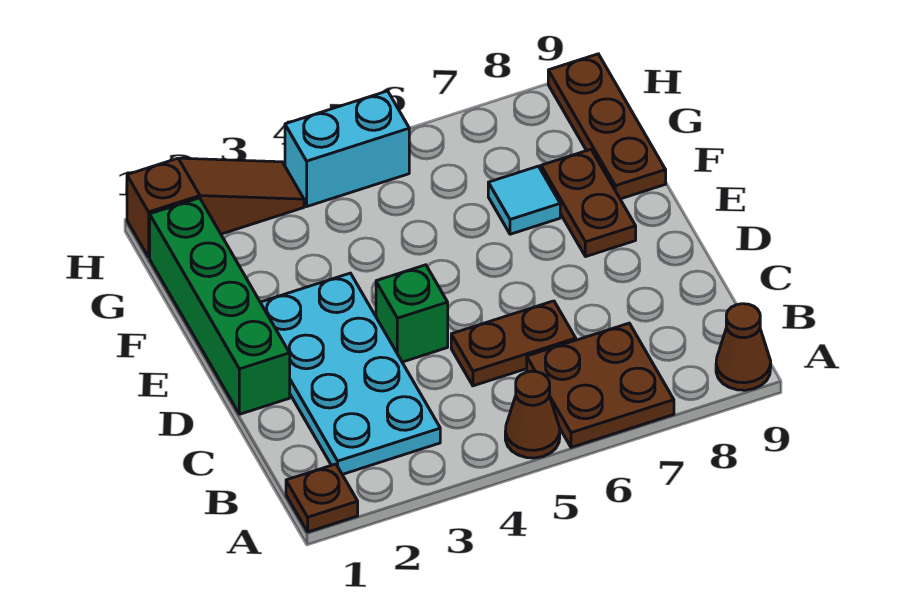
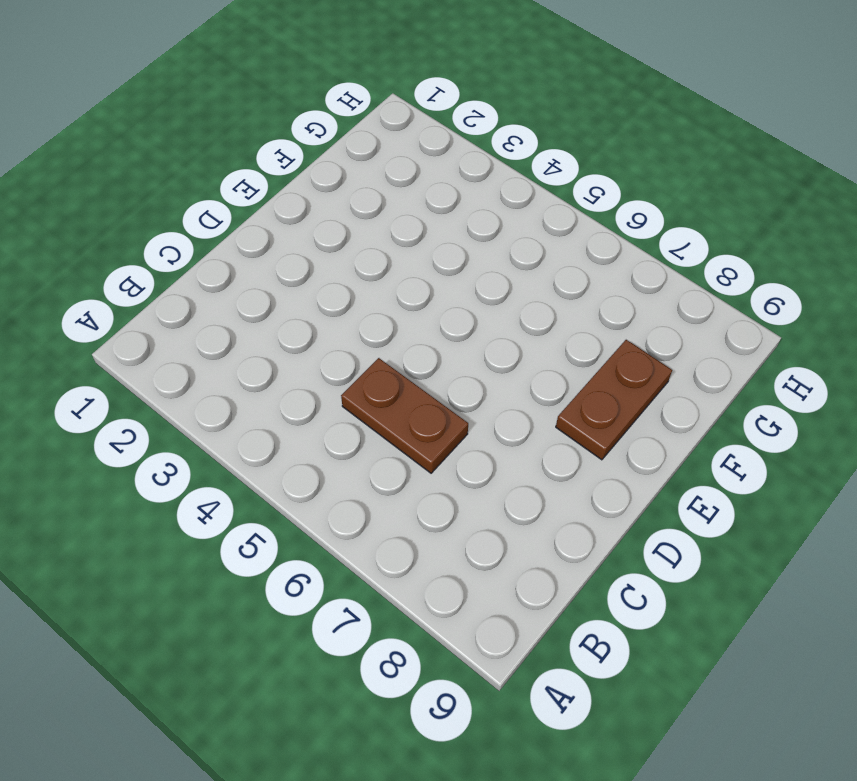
none -> brown plate A1 level 1
none -> brown cone A5 level 1
none -> brown plate A6:B7 level 1

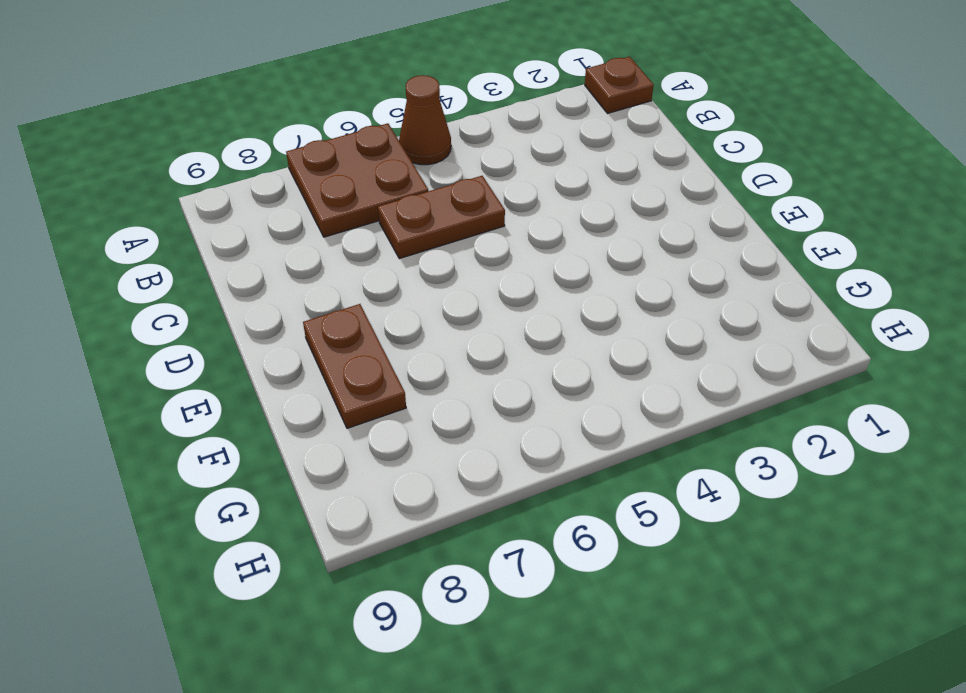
none -> brown cone A9 level 1
none -> cyan plate B2:E3 level 1
none -> green brick D1:G1 level 1

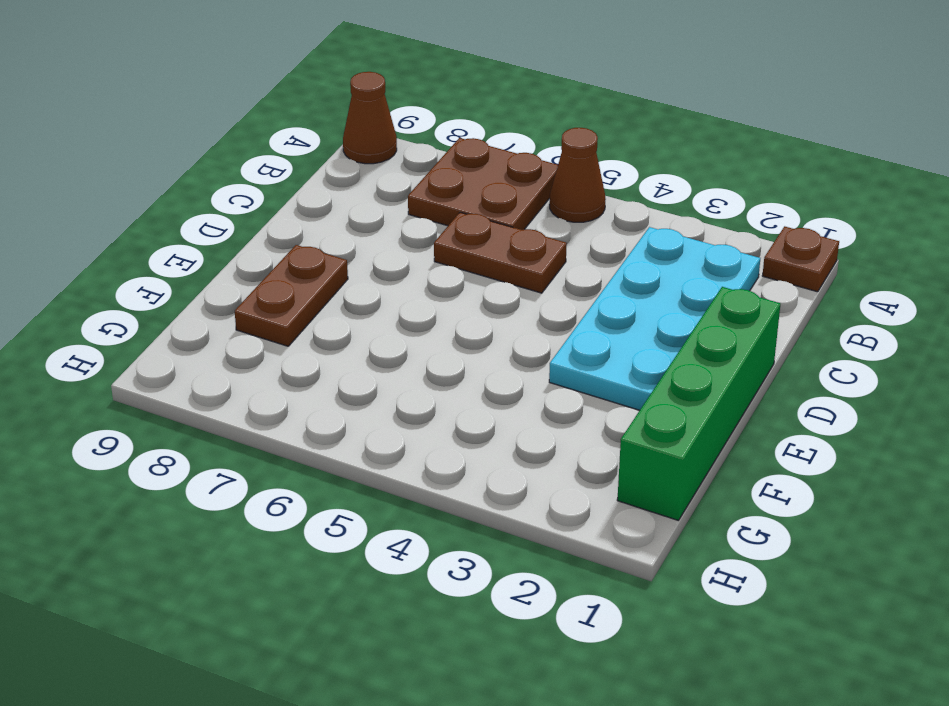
none -> green brick D4 level 1
none -> cyan tile F7 level 1
none -> brown plate F9:H9 level 1

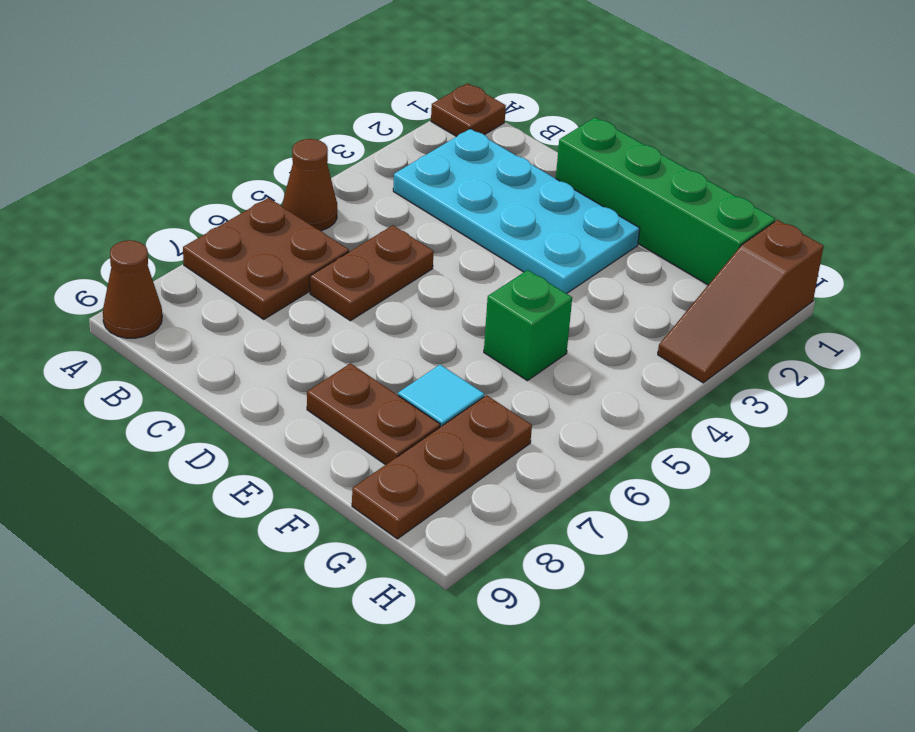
green brick F5 level 1 -> green brick D4 level 1
brown plate G7:G9 level 1 -> brown plate F9:H9 level 1
none -> cyan brick H4:H5 level 1

